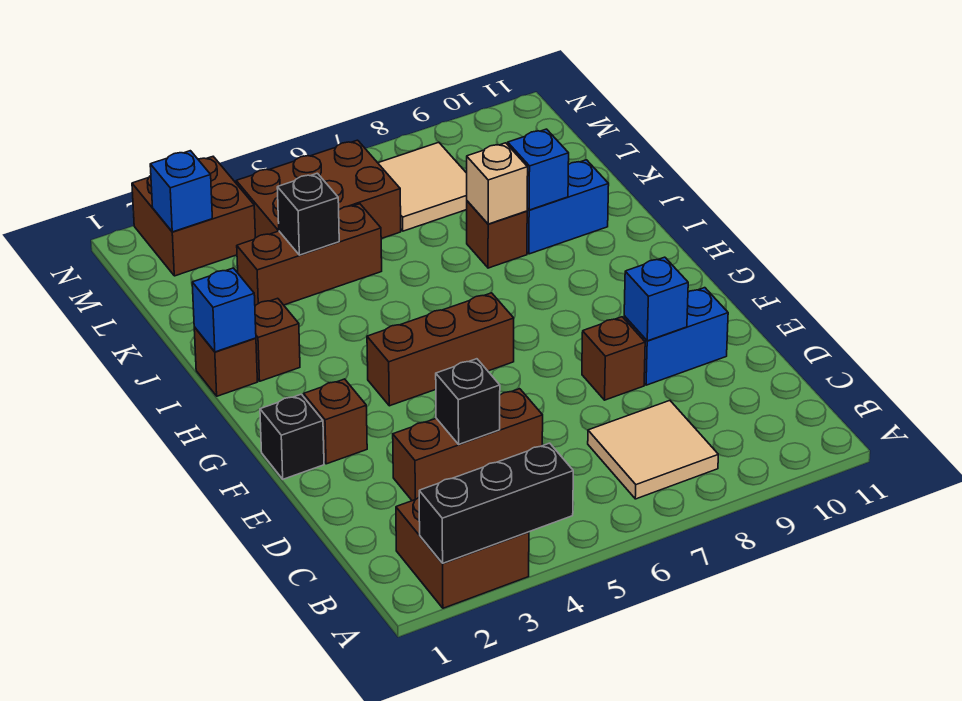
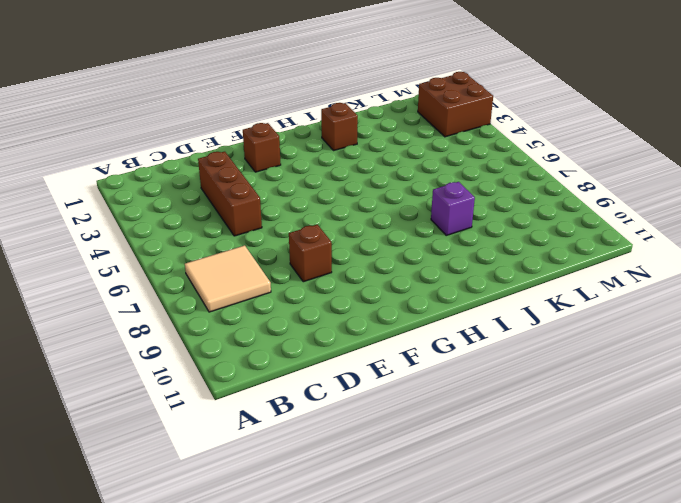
purple brick J8 level 1 -> brown brick J8 level 1
none -> brown brick A2:B3 level 1
none -> blue brick E9:E10 level 1
none -> black brick F1 level 1

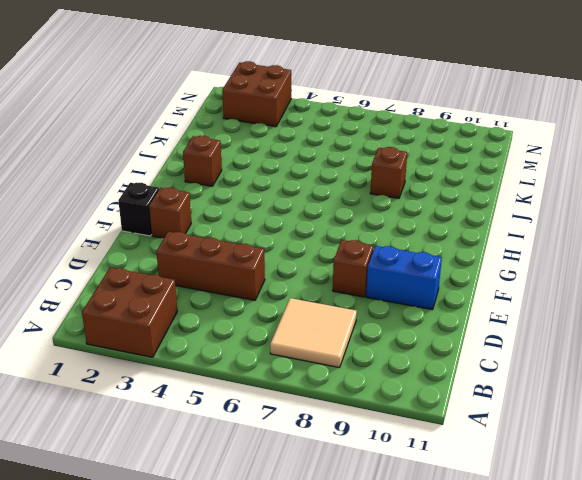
none -> brown brick G4:G6 level 1
none -> brown brick I1 level 1
none -> blue brick J9:J10 level 1

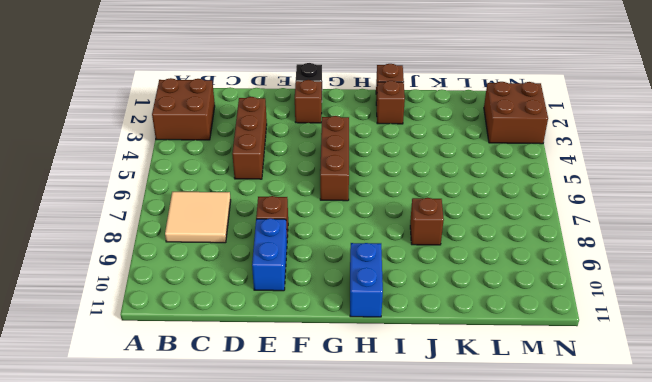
blue brick H10:H11 level 1 -> blue brick J9:J10 level 1
none -> brown brick K3:K5 level 1
none -> brown brick L4:M6 level 1
none -> tan tile L7:M8 level 1

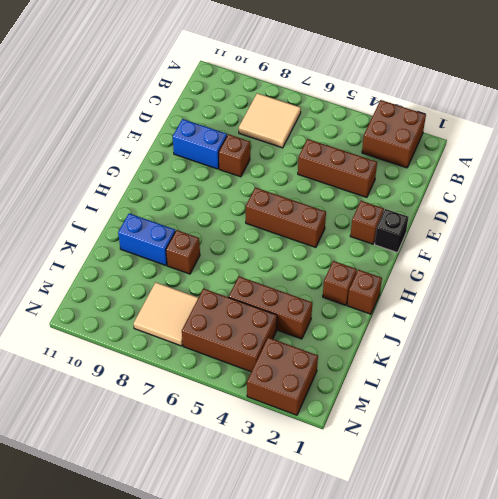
none -> black brick A2:A4 level 2
none -> black brick D4 level 2
none -> blue brick E9 level 2

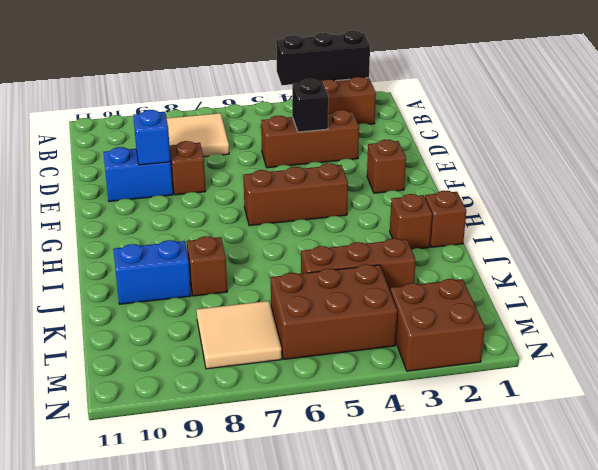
none -> black brick F1 level 1
none -> blue brick I1 level 2
none -> tan brick J8 level 2

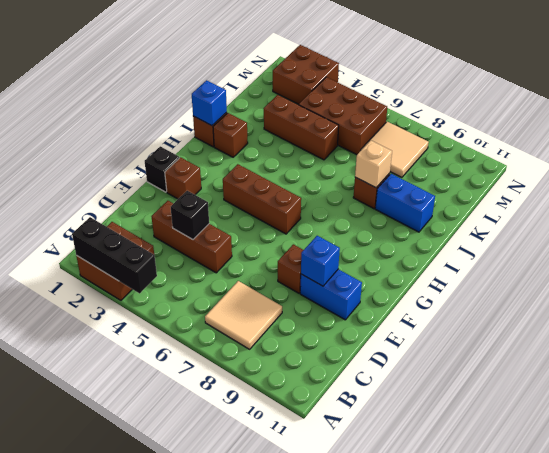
none -> blue brick J9 level 2
none -> black brick K4 level 2
none -> blue brick M2 level 2

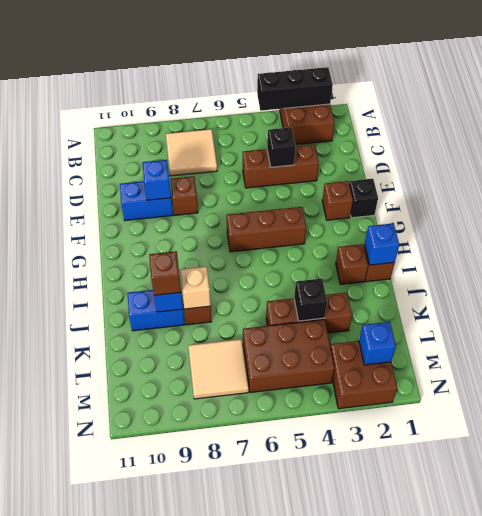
brown brick J9 level 3 -> none

